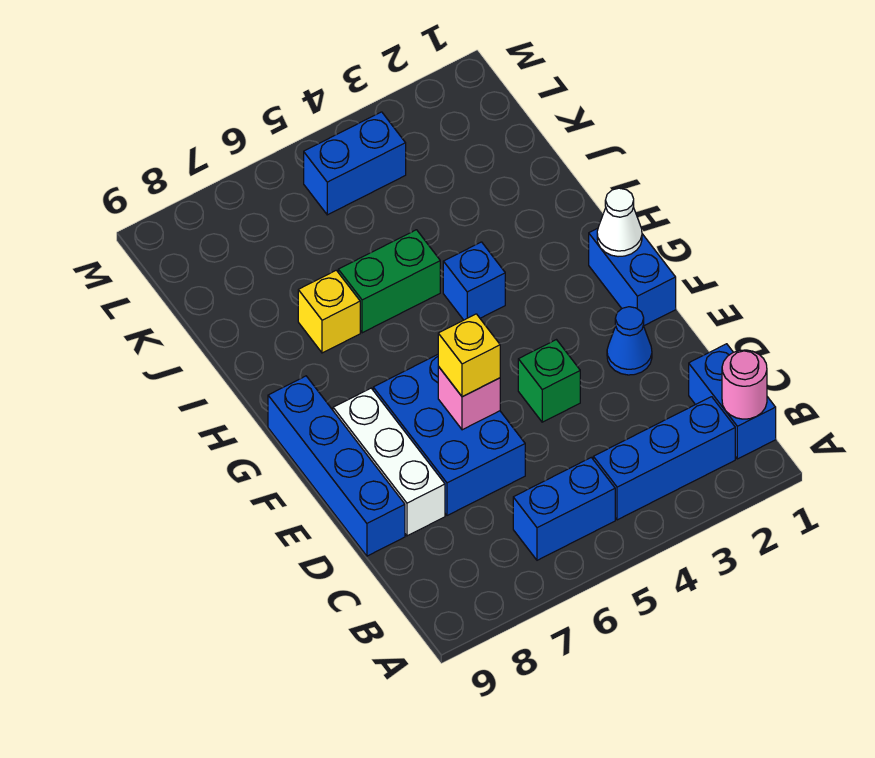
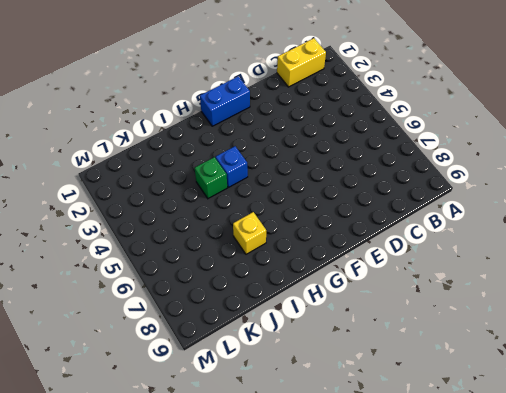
yellow brick B1:C1 level 1 -> blue brick B1:C1 level 1
green brick I4 level 1 -> green brick E4 level 1
none -> blue brick B2:B4 level 1
none -> blue brick B5:B6 level 1
none -> blue brick D6:F7 level 1

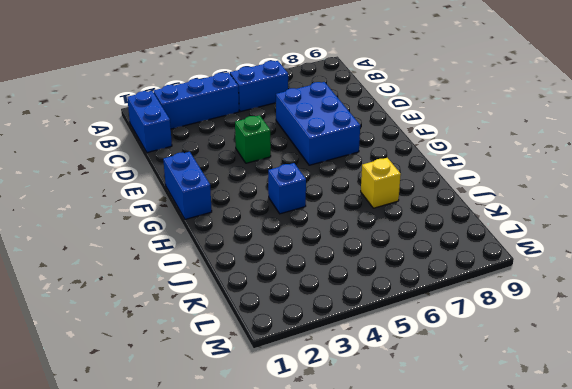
none -> white brick D8:F8 level 1
none -> blue brick D9:G9 level 1
none -> blue cone E2 level 1

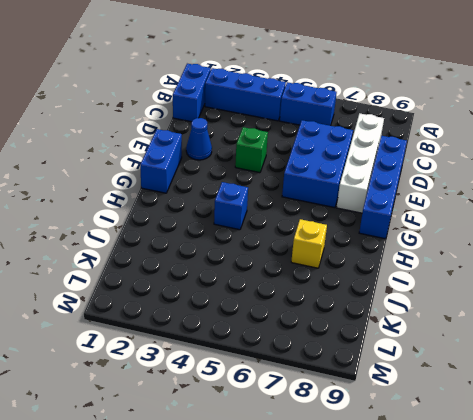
white brick C8:F8 level 1 -> white brick D8:F8 level 1
none -> green brick I5:I6 level 1
none -> blue brick L4:L5 level 1
none -> pink round brick B1 level 2

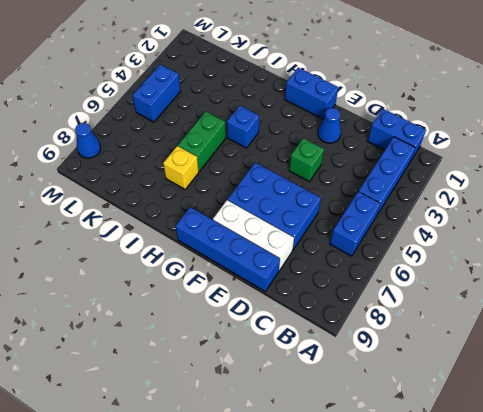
blue cone M8 level 1 -> none
none -> pink round brick B1 level 2
none -> pink brick E6 level 2
none -> white cone G1 level 2

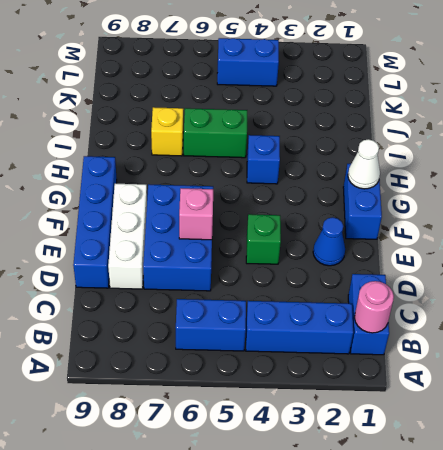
none -> yellow brick E6 level 3

